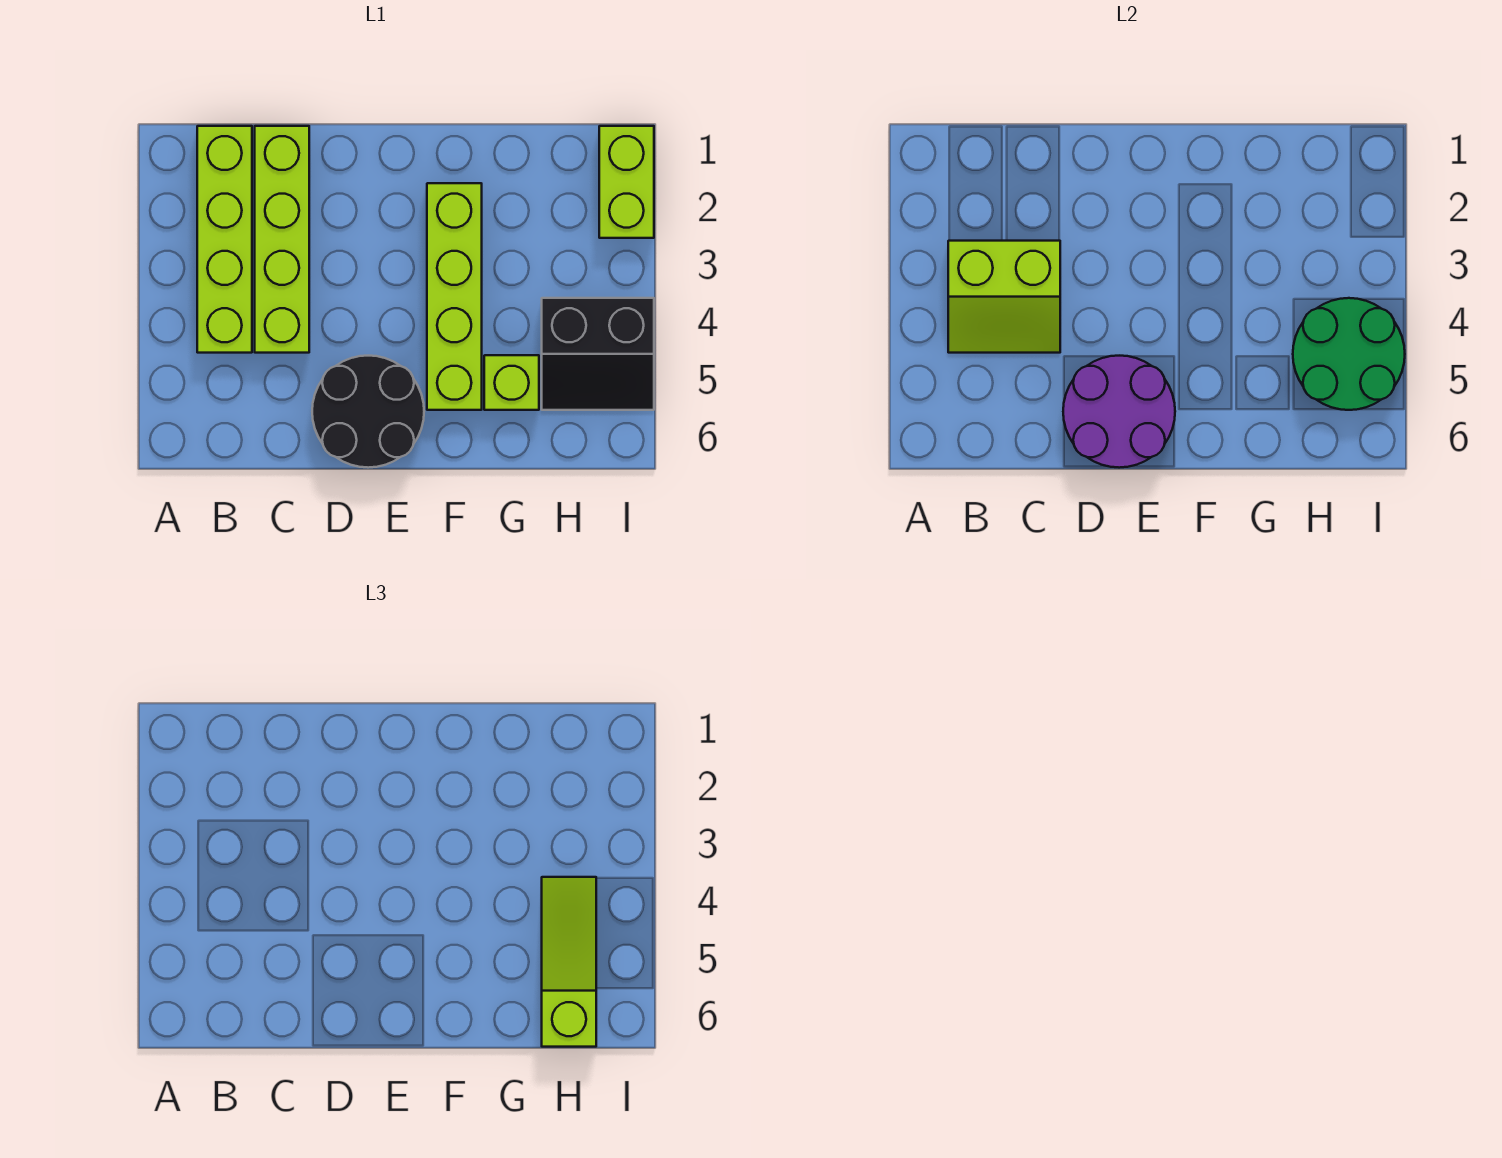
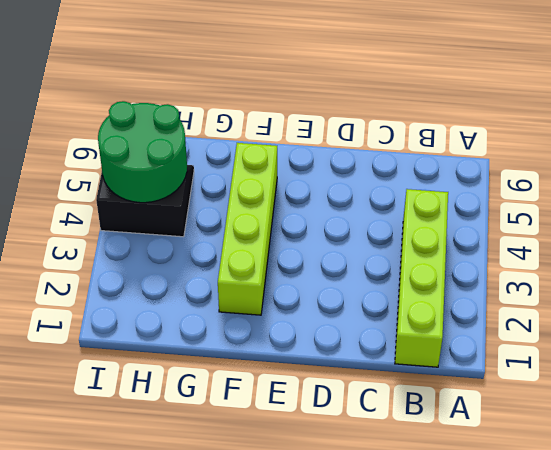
none -> lime brick C1:C4 level 1
none -> black round brick D5:E6 level 1

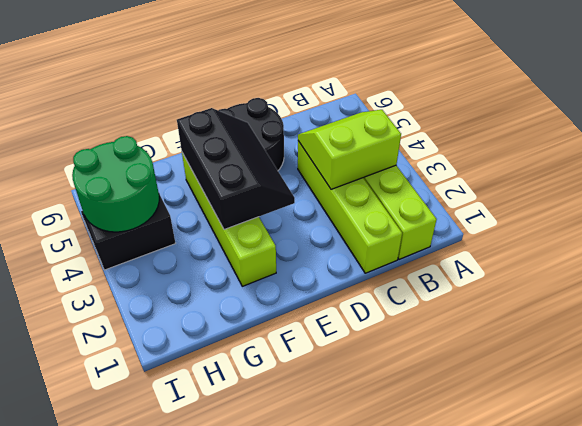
black slope E3:F5 level 2 top F -> purple round brick D5:E6 level 2
none -> lime brick G5 level 1
none -> lime brick I1:I2 level 1

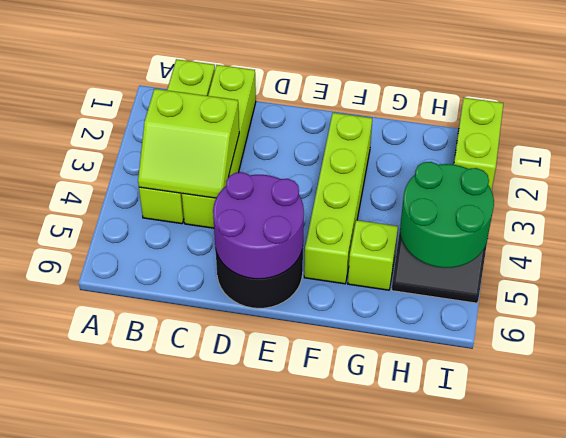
none -> lime slope H4:H6 level 3 top 6

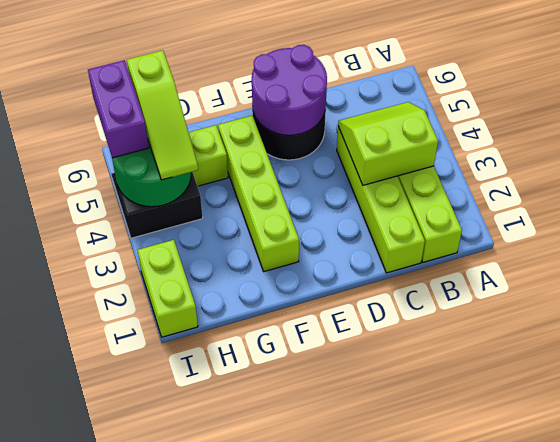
purple brick I5:I6 level 3 -> none

